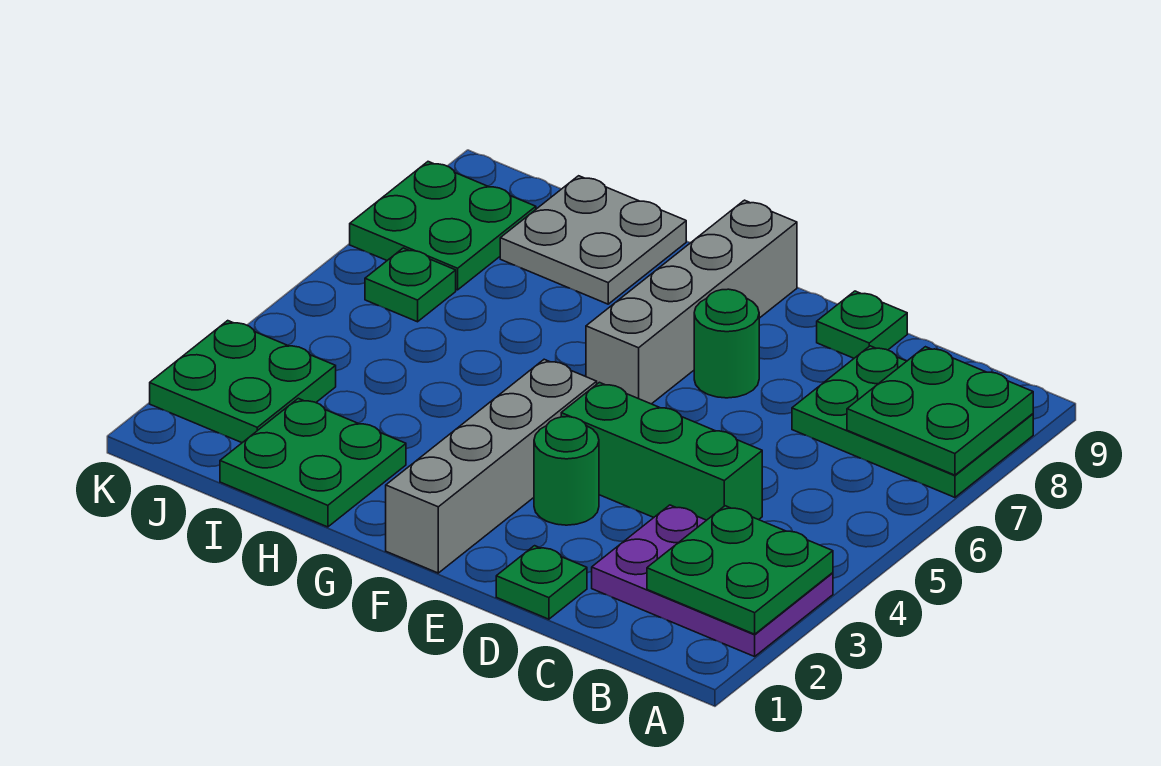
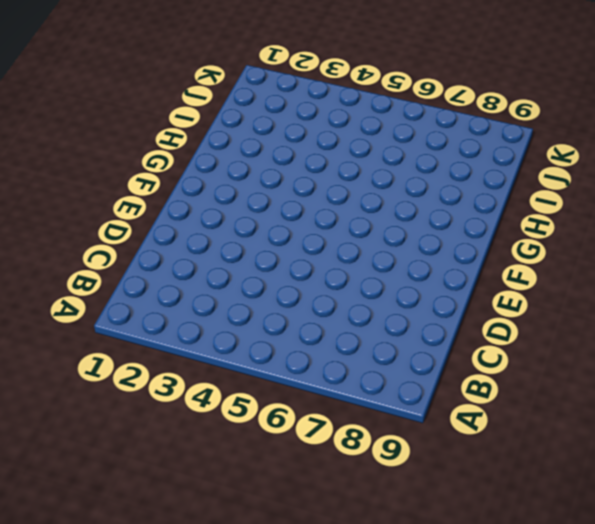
none -> purple plate A2:C3 level 1
none -> green plate A7:C8 level 1
none -> green brick C4:E4 level 1

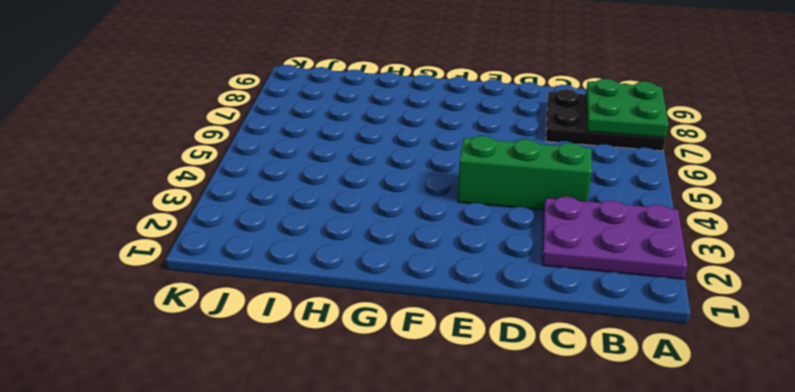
black plate A7:C8 level 1 -> green plate A7:C8 level 1
none -> green plate D1 level 1
none -> green plate D9 level 1
none -> green round brick E3 level 1

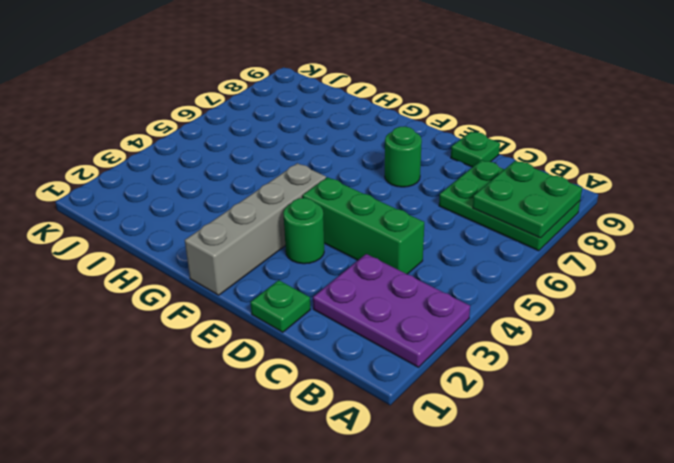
none -> grey brick F6:F9 level 1
none -> green plate H1:I2 level 1
none -> grey plate H8:I9 level 1

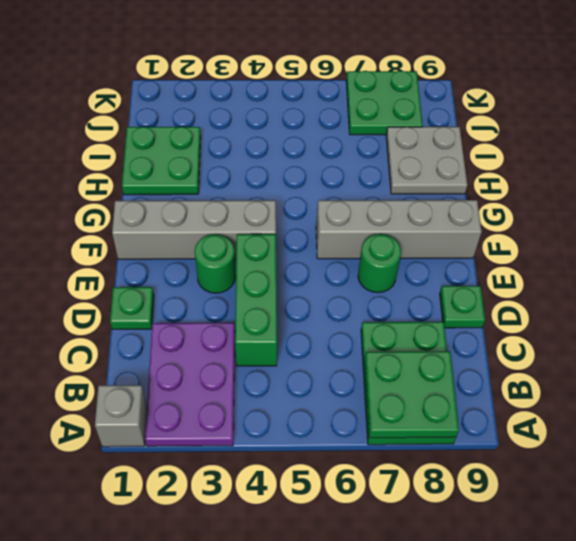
grey brick A1 level 1 -> none
none -> green plate J2:K3 level 1
none -> green plate J6 level 1
none -> green plate A2:B3 level 2

